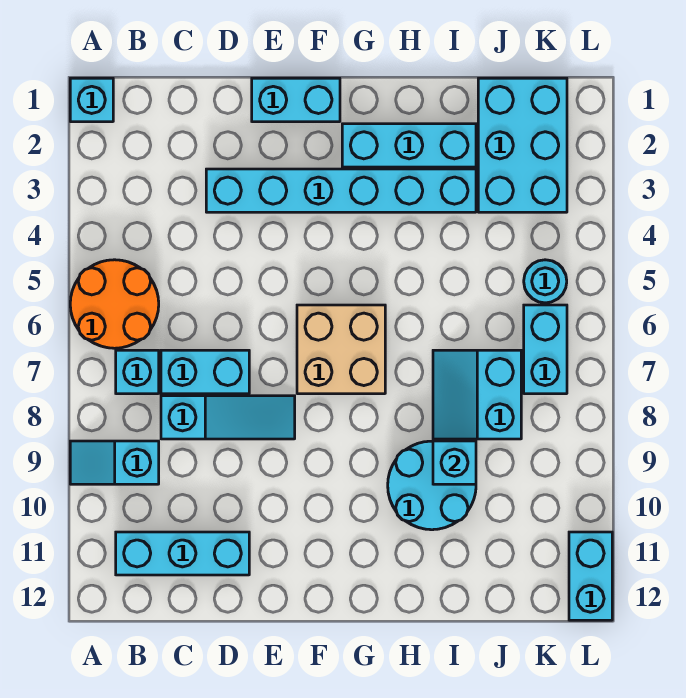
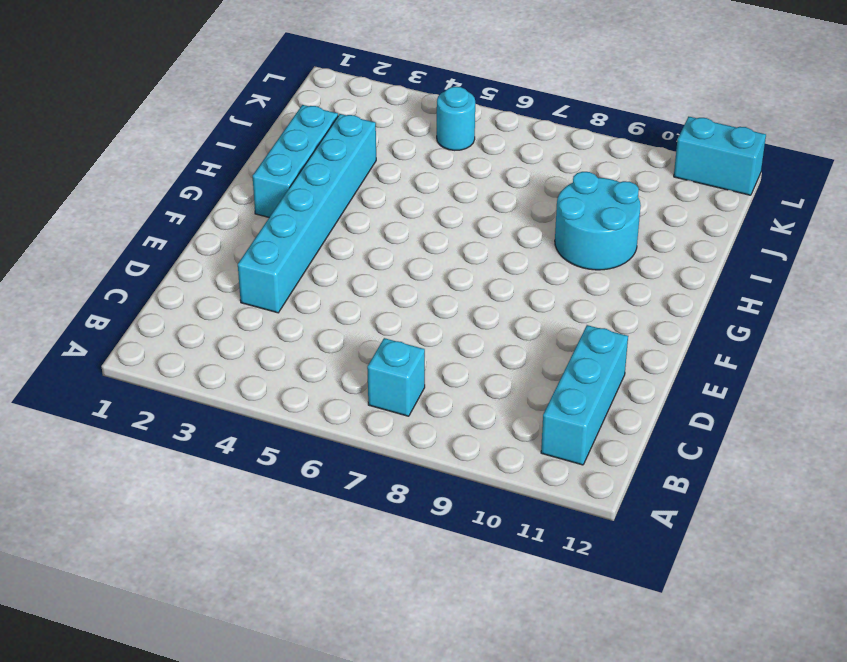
none -> cyan brick A1 level 1
none -> orange round brick A5:B6 level 1
none -> cyan slope A9:B9 level 1 top B

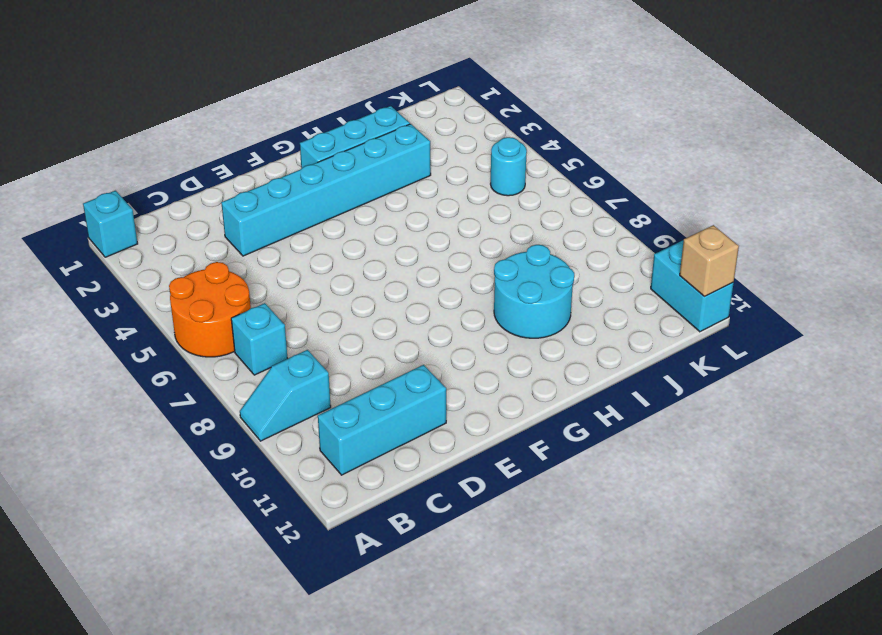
tan brick L12 level 2 -> none
none -> cyan brick C7:D7 level 1
none -> cyan slope C8:E8 level 1 top C
none -> cyan brick E1:F1 level 1

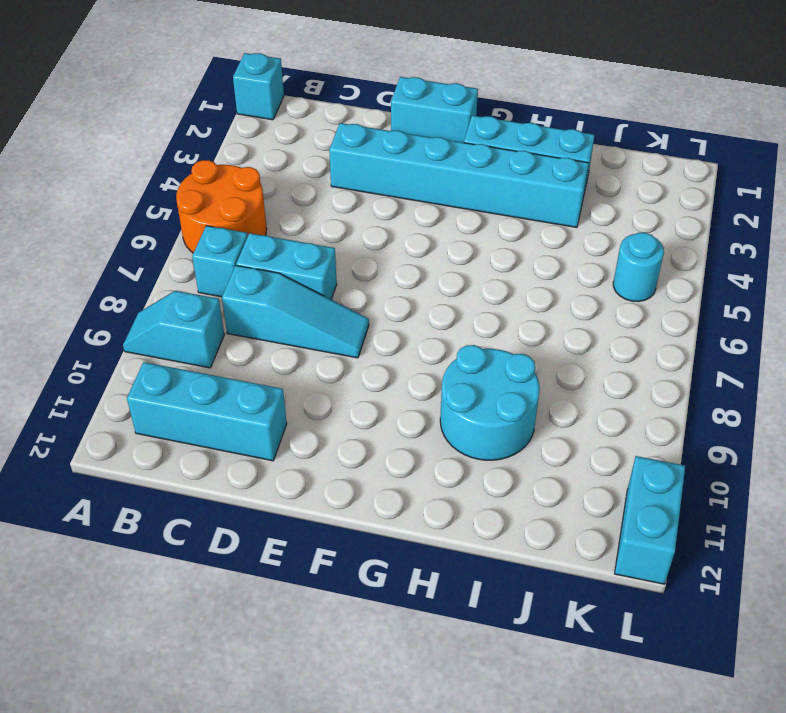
none -> tan brick F6:G7 level 1
none -> cyan slope I7:J8 level 1 top J
none -> cyan brick J1:K3 level 1

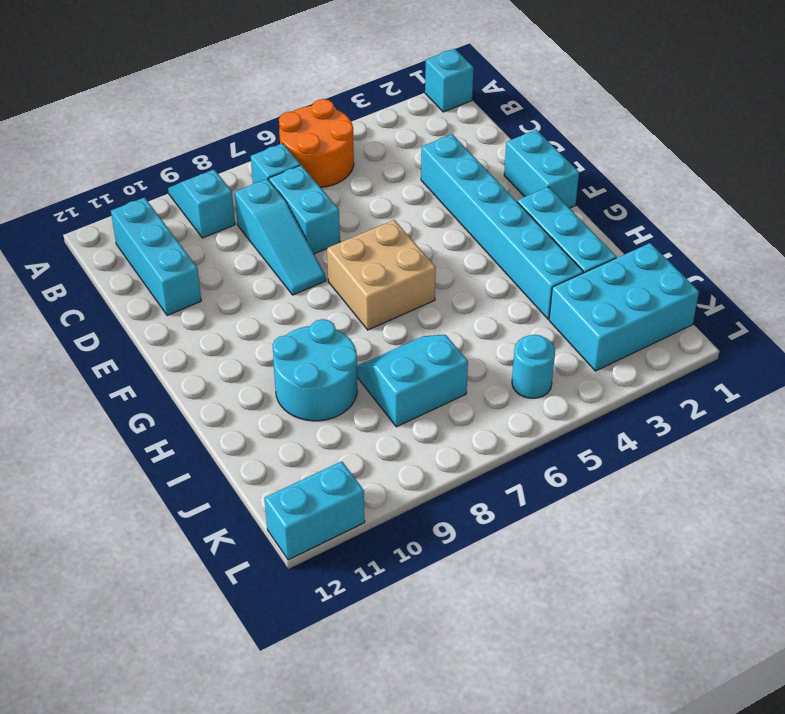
none -> cyan brick K6:K7 level 1
none -> cyan brick I9 level 2

